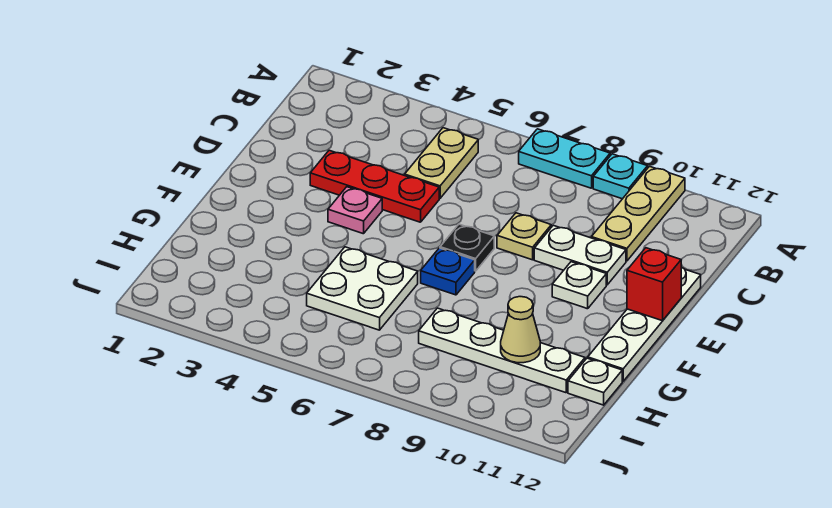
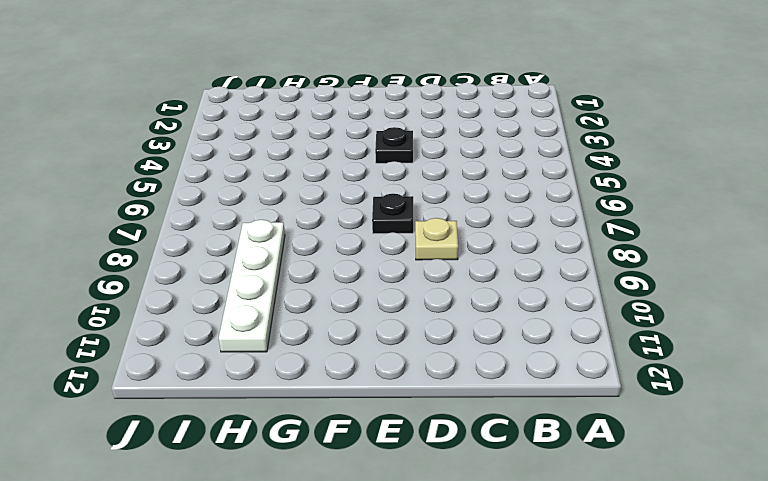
black plate E4 level 1 -> pink plate E4 level 1
none -> cyan plate A7:A8 level 1
none -> cyan plate A9 level 1
none -> tan plate A10:C10 level 1

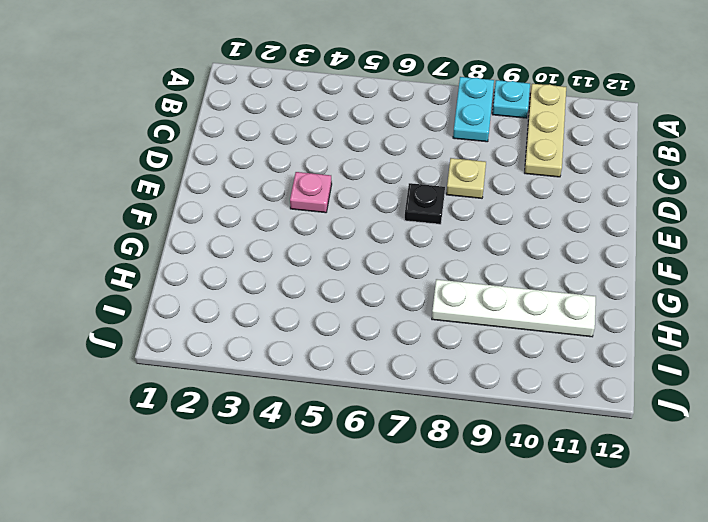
cyan plate A8:B8 level 1 -> cyan plate A7:A8 level 1
none -> tan plate B5:C5 level 1
none -> red plate D3:D5 level 1
none -> white plate D9:D10 level 1

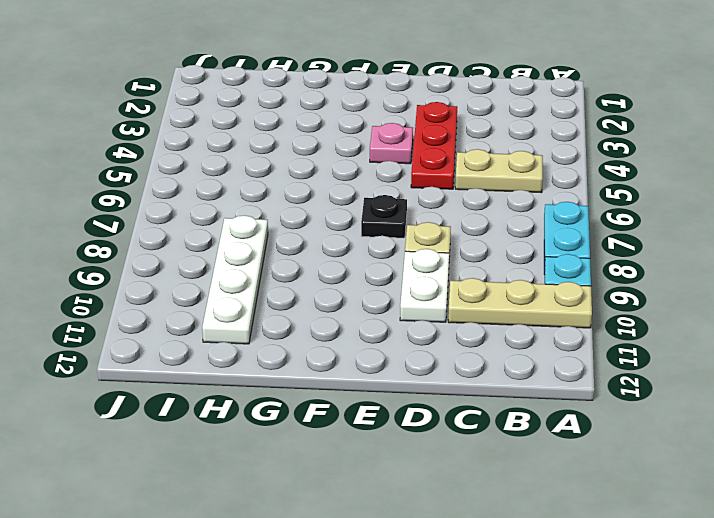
none -> white plate D12:G12 level 1
none -> white plate E10 level 1
none -> blue plate F7 level 1

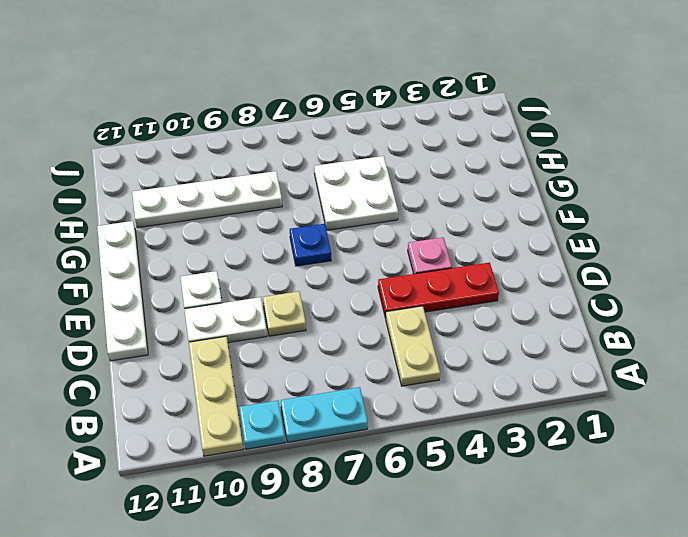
none -> black plate E7 level 1
none -> white plate H12 level 1
none -> red brick E12 level 2

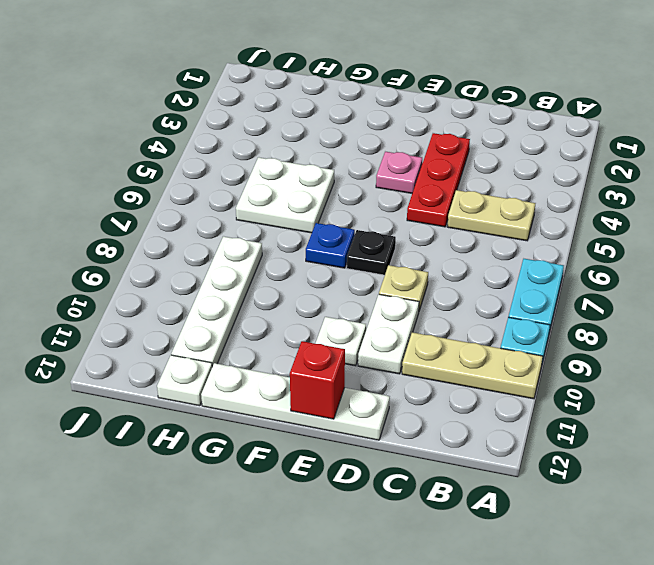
none -> tan cone H10 level 2

